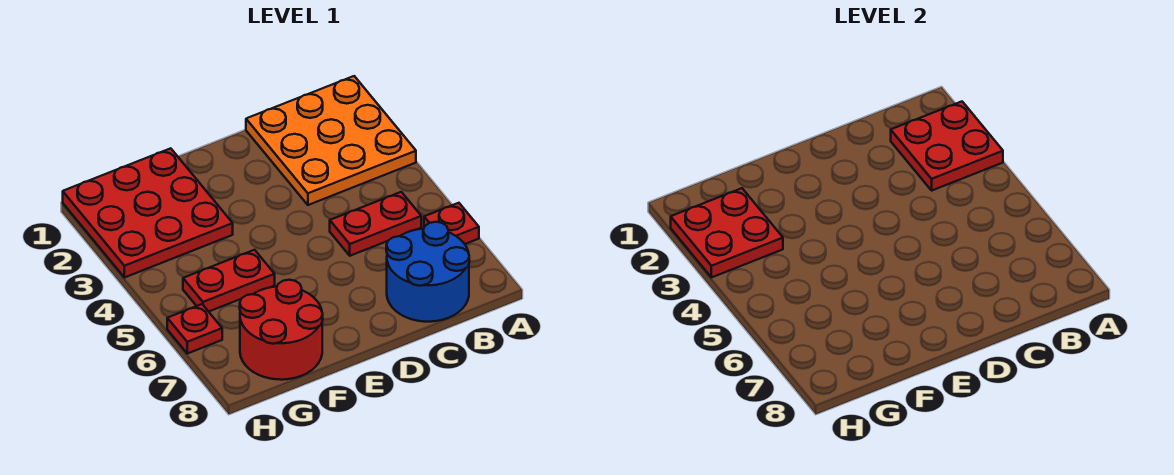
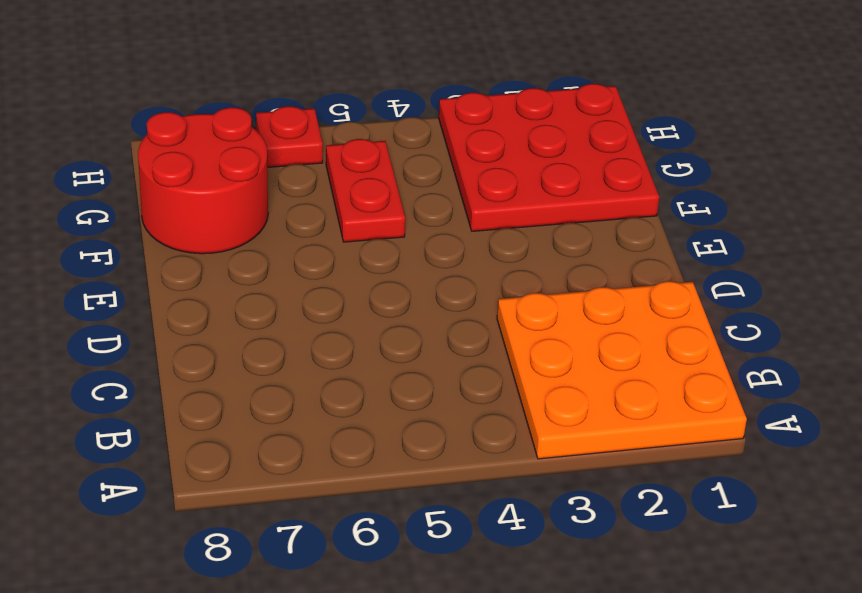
none -> red plate A6 level 1
none -> red plate B5:C5 level 1

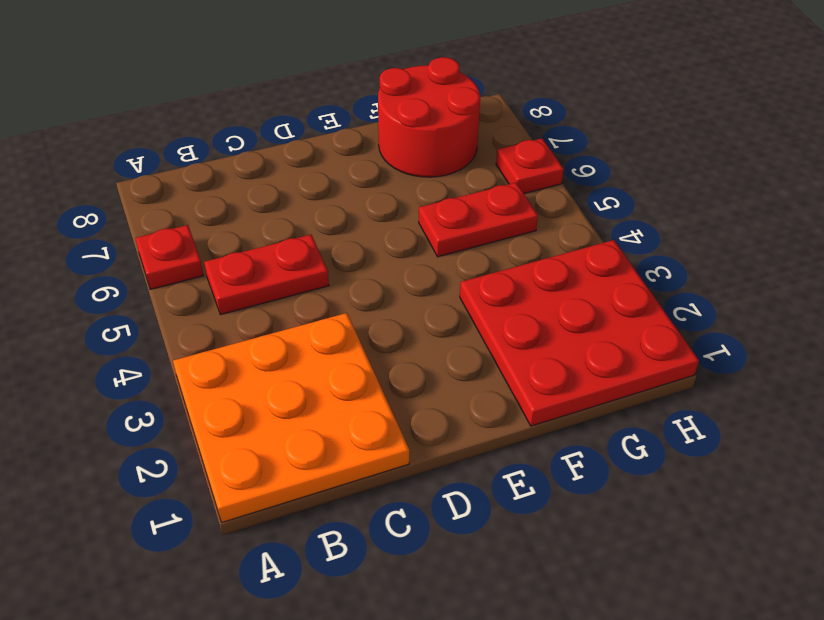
none -> blue round brick B7:C8 level 1
none -> red plate A2:B3 level 2

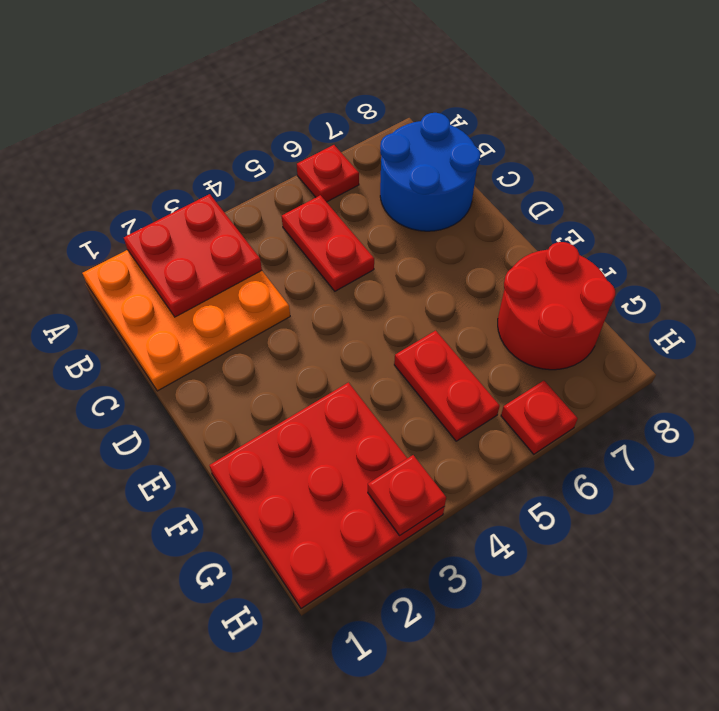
red plate H3 level 2 -> red plate G2:H3 level 2

